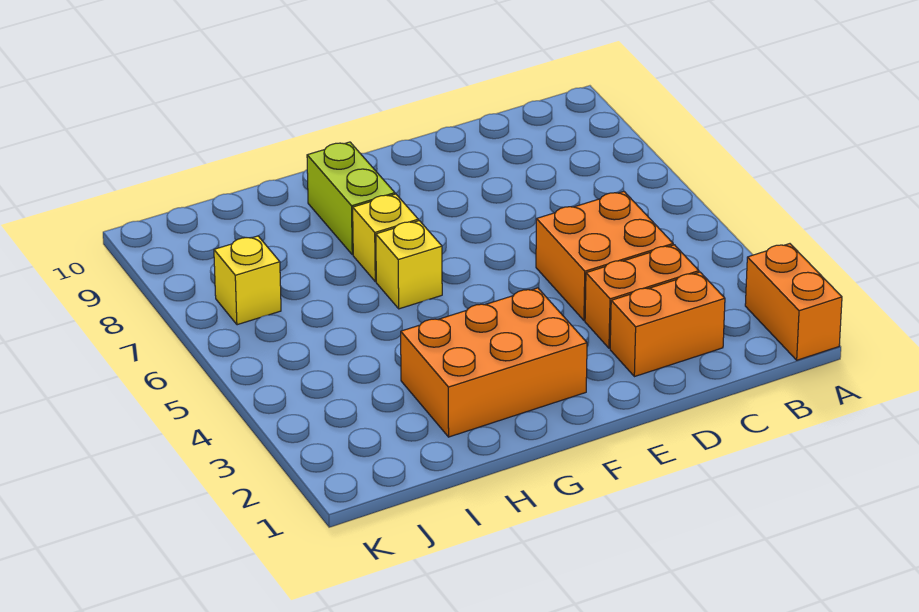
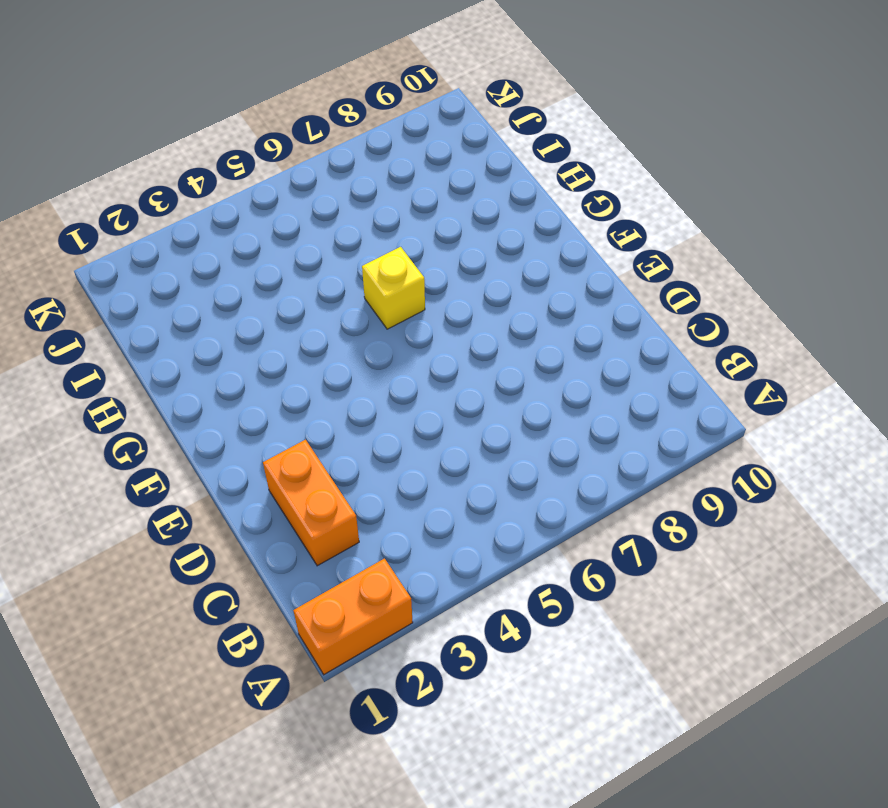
none -> orange brick C3:D3 level 1
none -> orange brick C4:D5 level 1

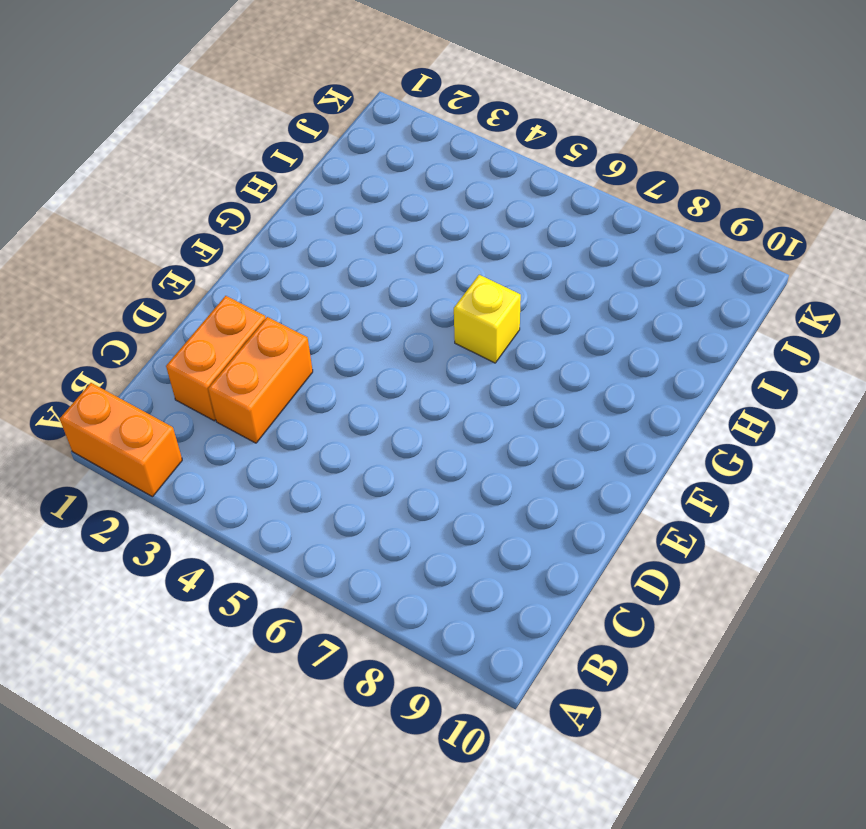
none -> orange brick C4:D5 level 1
none -> orange brick F2:H3 level 1

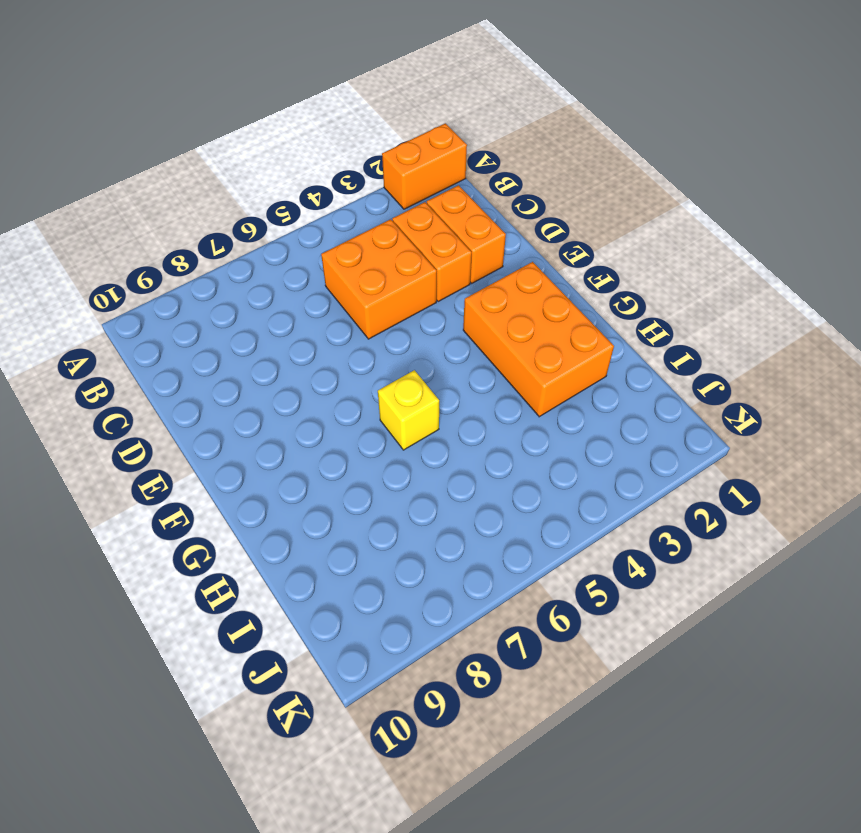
none -> yellow brick G7 level 1
none -> lime brick G8:G9 level 1

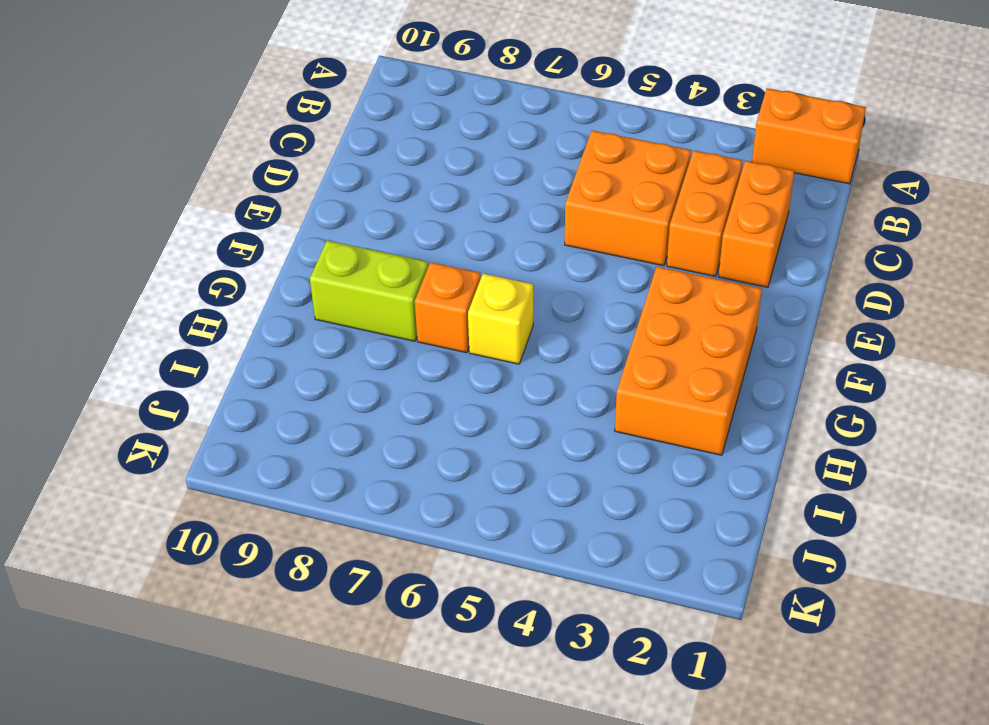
orange brick G7 level 1 -> yellow brick G7 level 1
none -> yellow brick J7 level 1

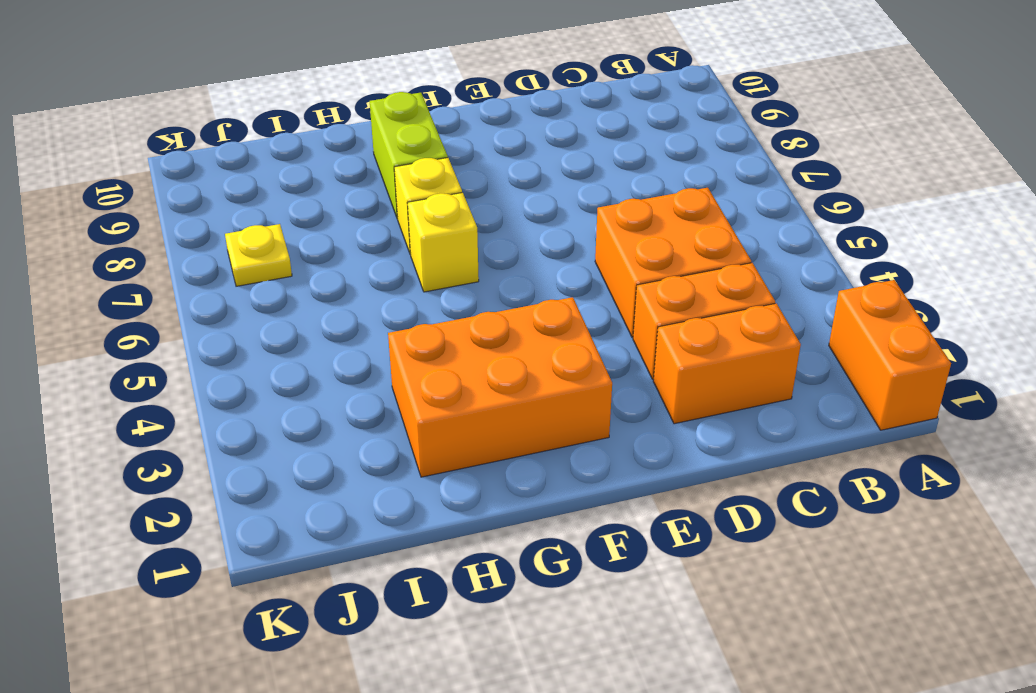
yellow plate J7 level 1 -> yellow brick J7 level 1

